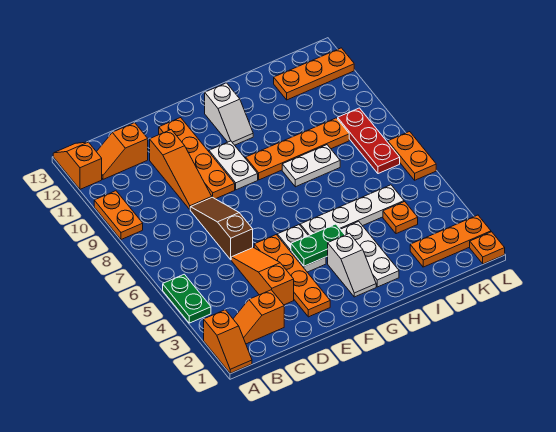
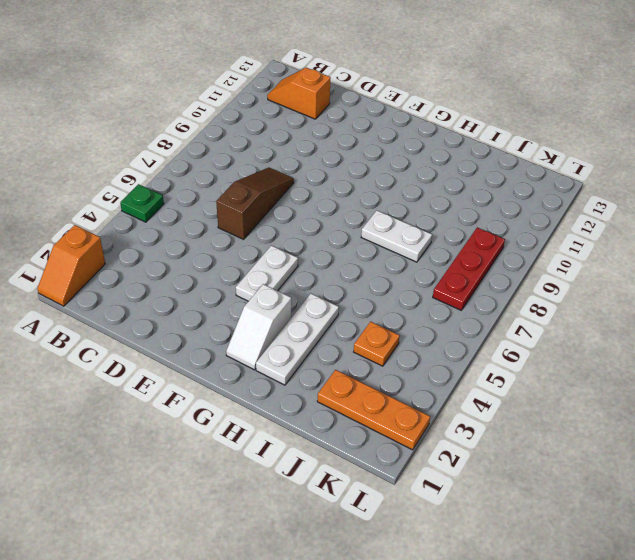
green plate A5 level 1 -> green plate A4:A5 level 1
none -> orange plate A9:A10 level 1
none -> orange slope A12:A13 level 1 top 12
none -> orange slope B2:C2 level 1 top C

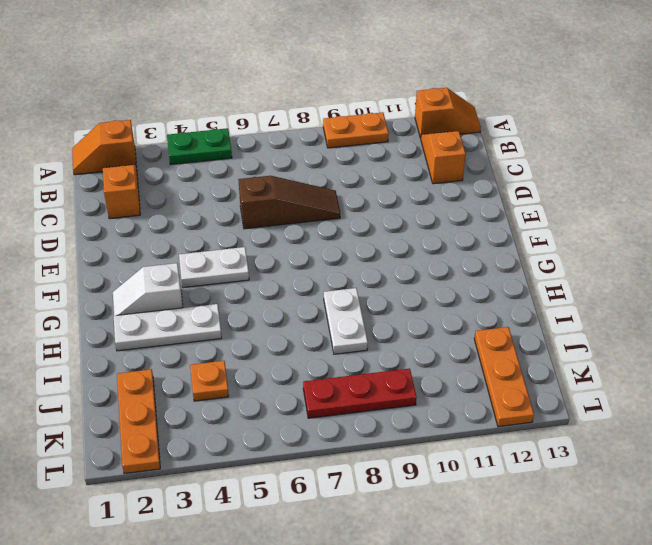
none -> orange slope D3:D5 level 1 top 3
none -> orange slope D9:D11 level 1 top 11
none -> orange plate E2:E5 level 1

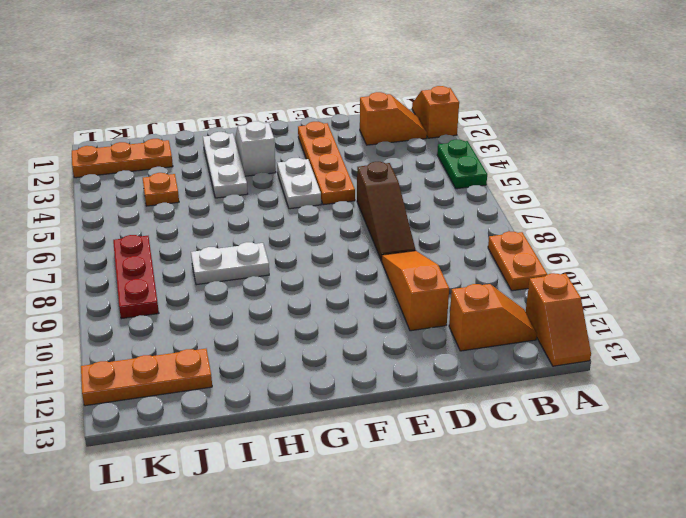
none -> orange slope D3:D5 level 1 top 3
none -> orange plate E9:E12 level 1
none -> white plate F9:F10 level 1

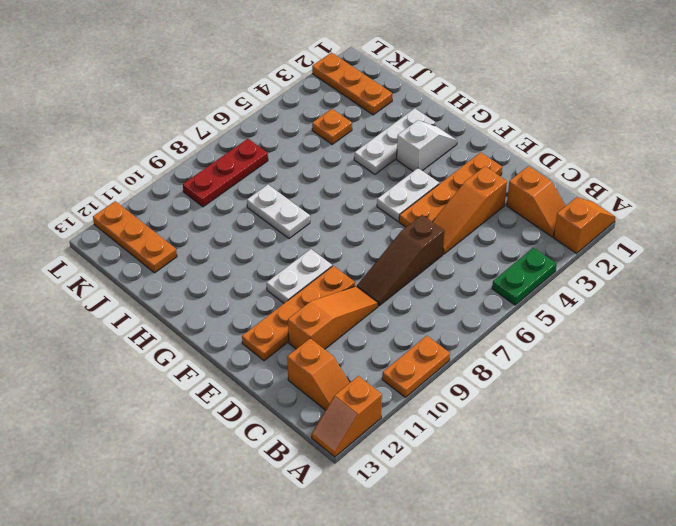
none -> white plate G5:J5 level 1
none -> orange plate G9:J9 level 1
none -> white slope G11:G12 level 1 top 12

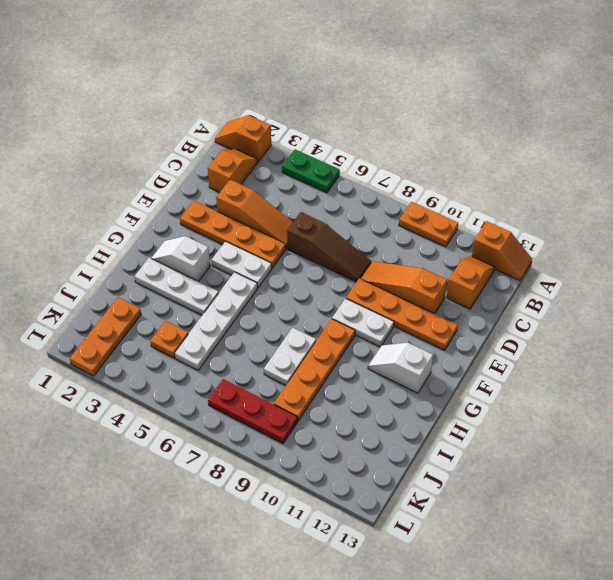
none -> orange plate J12:L12 level 1
none -> orange plate L1 level 1
none -> orange plate L6:L7 level 1

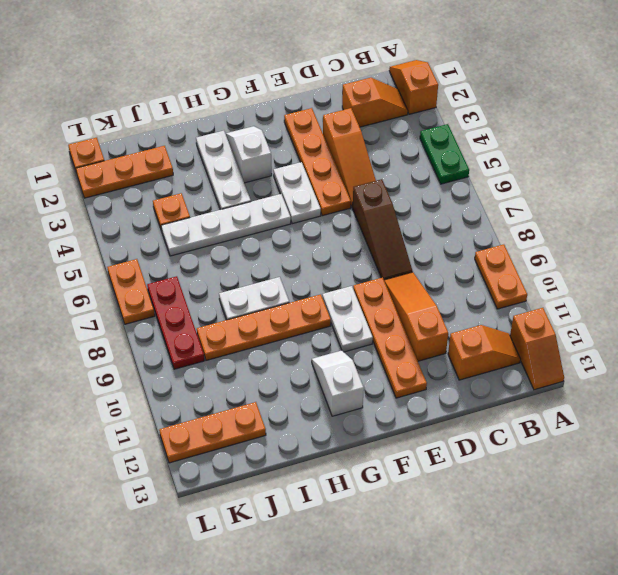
none -> green plate F4:G4 level 2

